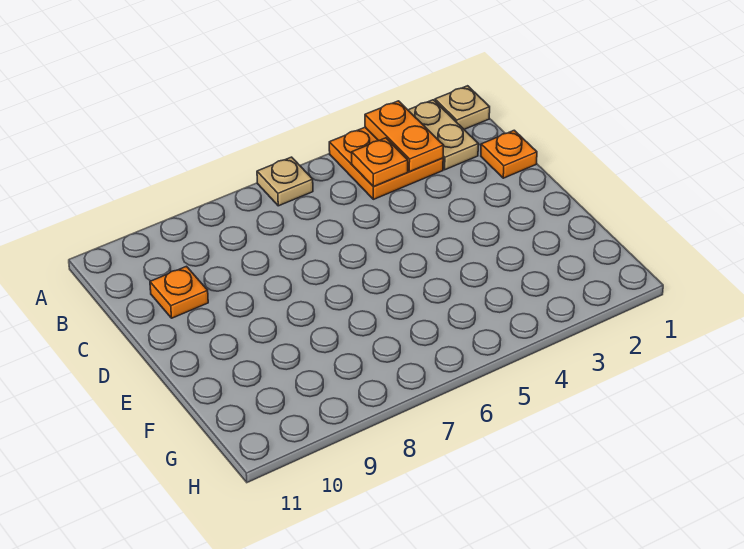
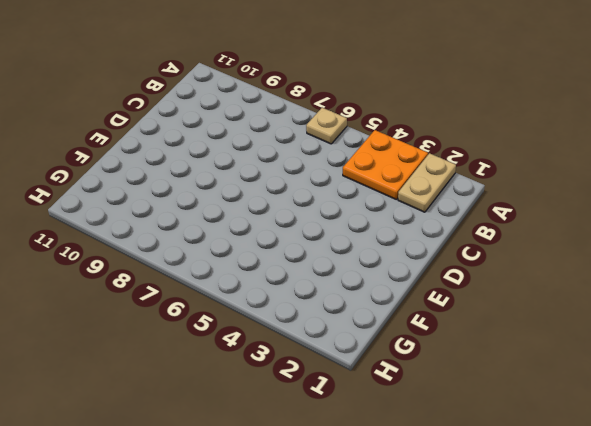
none -> tan plate A1 level 1
none -> orange plate C1 level 1

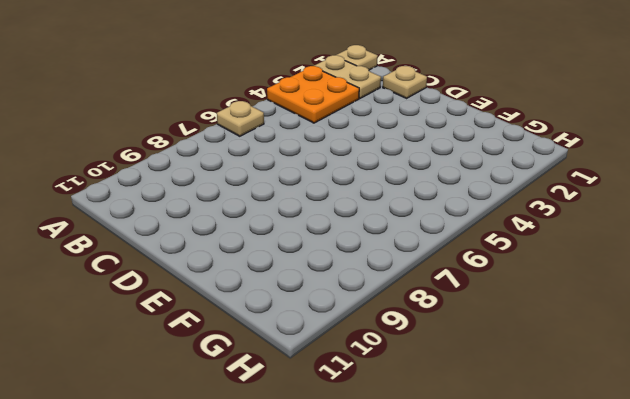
tan plate C1 level 1 -> orange plate C1 level 1
none -> orange plate C10 level 1
none -> orange plate A3:B3 level 2

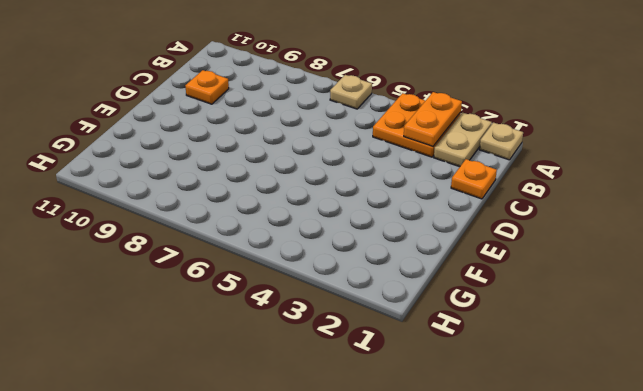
none -> orange plate B4 level 2

